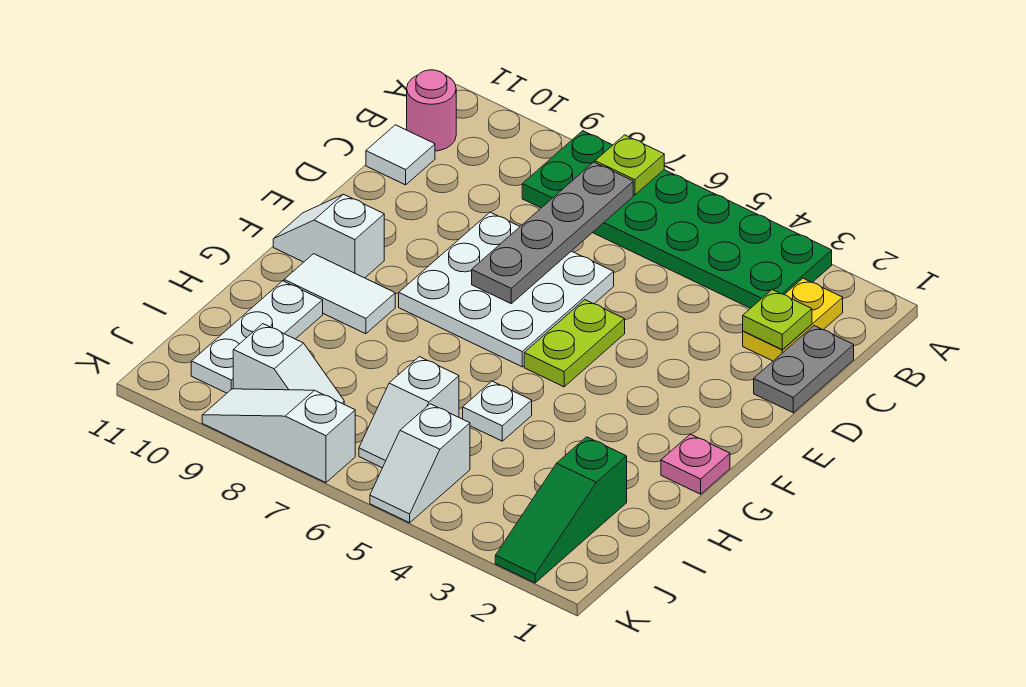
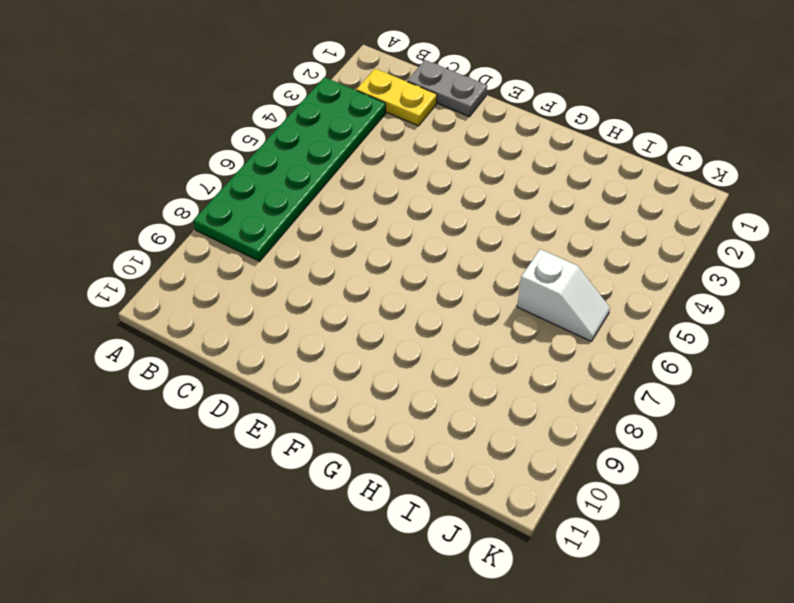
none -> pink round brick B11 level 1
none -> white tile C11 level 1
none -> white plate D6:F8 level 1

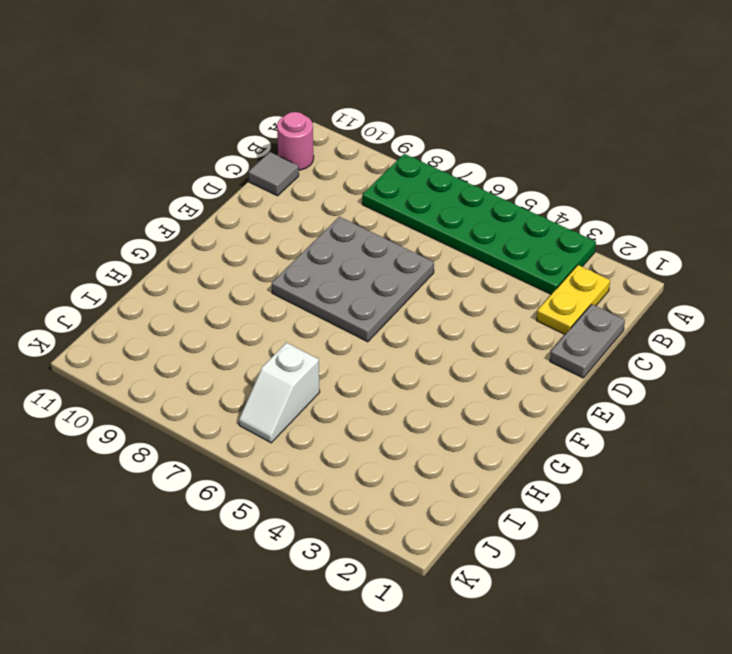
grey tile C11 level 1 -> white tile C11 level 1
grey plate D6:F8 level 1 -> white plate D6:F8 level 1
none -> lime plate E5:F5 level 1
none -> white slope F10:F11 level 1 top 10
none -> pink plate G1 level 1

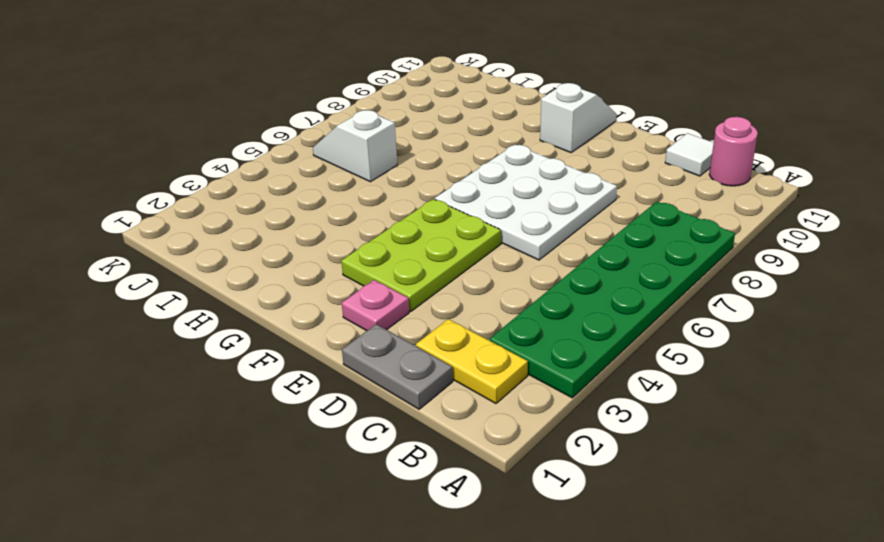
pink plate E2 level 1 -> pink plate G1 level 1
lime plate E3:F5 level 1 -> lime plate E5:F5 level 1
none -> white tile G9:G10 level 1
none -> white plate H5 level 1
none -> white plate H10:J10 level 1

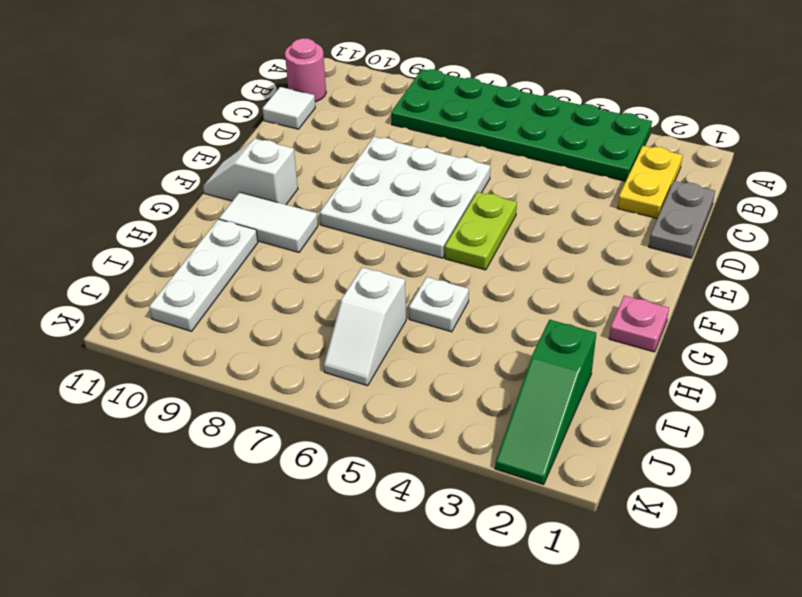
none -> white slope J5:K5 level 1 top J
none -> white slope J8:J9 level 1 top 9
none -> white slope K7:K9 level 1 top 7

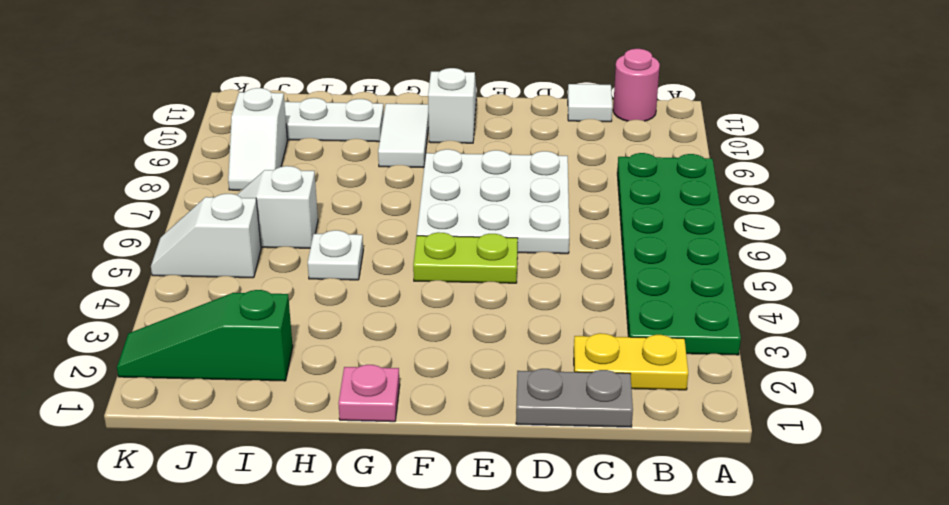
none -> white slope K7:K9 level 1 top 7
none -> lime plate A7 level 2
none -> grey plate B7:E7 level 2

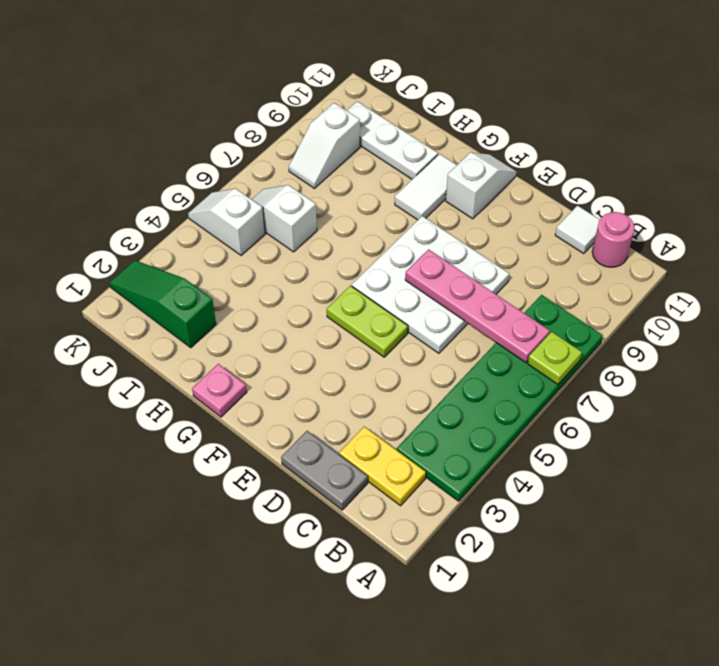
pink plate B7:E7 level 2 -> grey plate B7:E7 level 2
none -> white plate H5 level 1
none -> white slope K7:K9 level 1 top 7
none -> lime plate C2 level 2

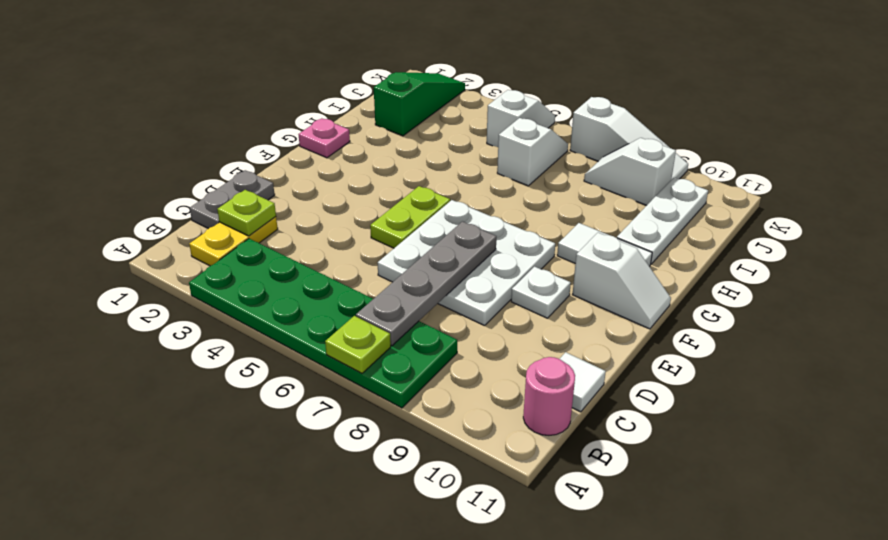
white plate E9 level 1 -> white plate H5 level 1

